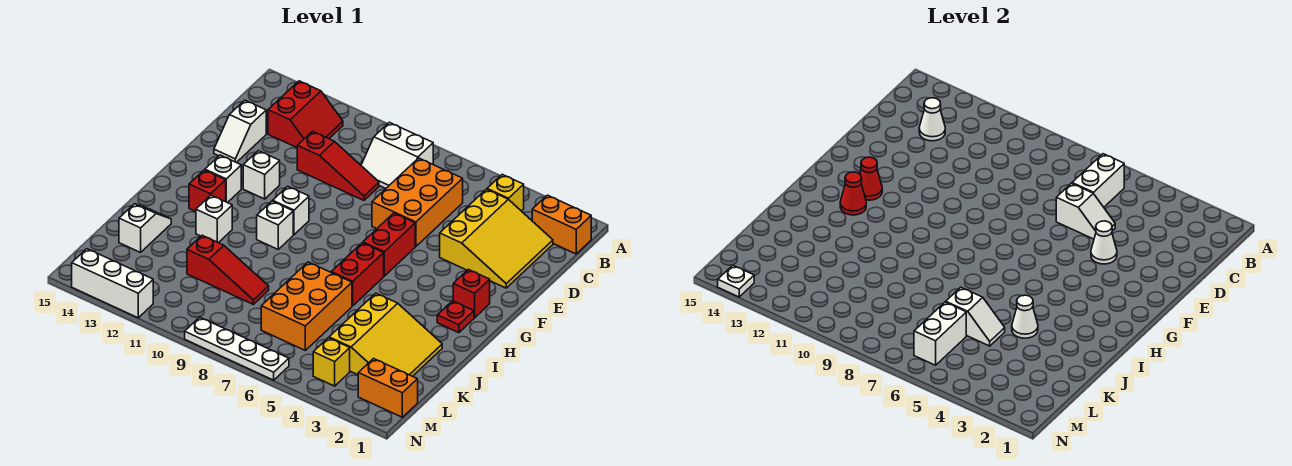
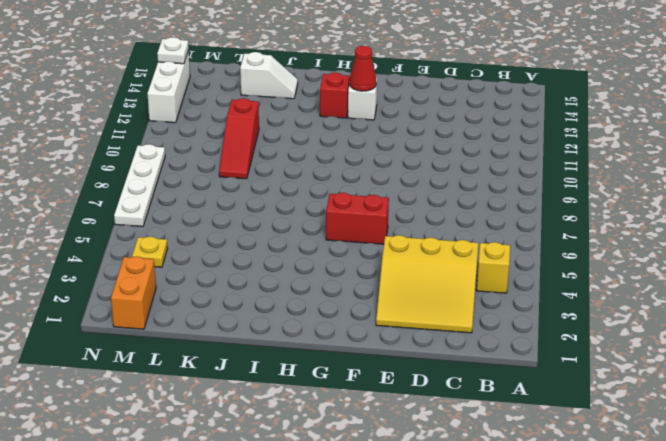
yellow plate M4 level 1 -> yellow brick M4 level 1
none -> orange brick B1:B2 level 1
none -> white slope B8:C9 level 1 top B
none -> red slope B12:C13 level 1 top 13
none -> orange brick C6:E7 level 1

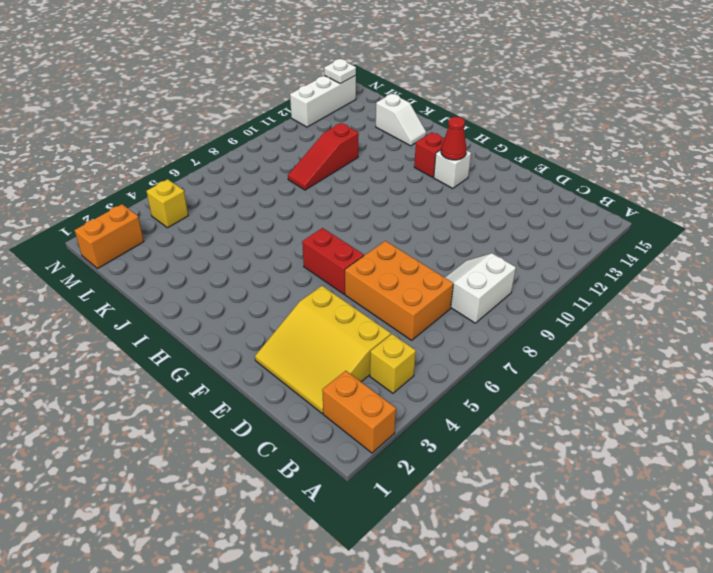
orange brick A2:B2 level 1 -> orange brick B1:B2 level 1
none -> red slope B12:C13 level 1 top 13
none -> red slope D9:D11 level 1 top 11
none -> white slope D14:E14 level 1 top D
none -> white brick F12 level 1

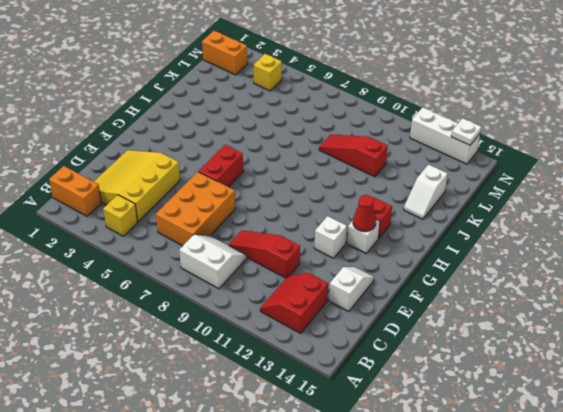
none -> red brick G2 level 1
none -> white brick G10 level 1
none -> red plate H2 level 1
none -> red brick H6:I6 level 1

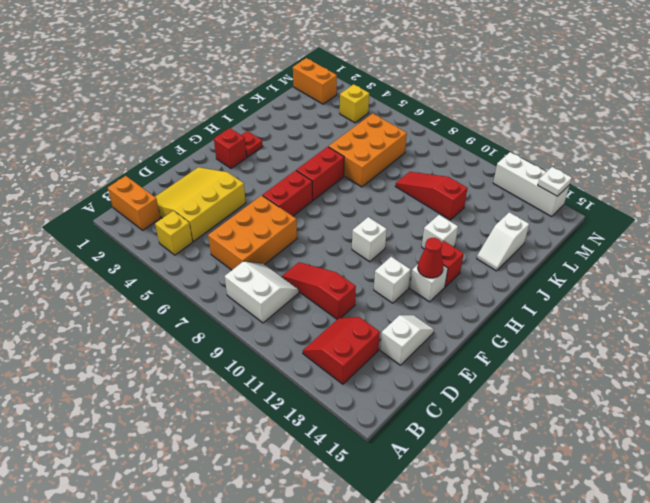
none -> white brick H10 level 1
none -> yellow slope J2:L4 level 1 top 4
none -> white plate N6:N9 level 1
none -> white brick B6:C6 level 2

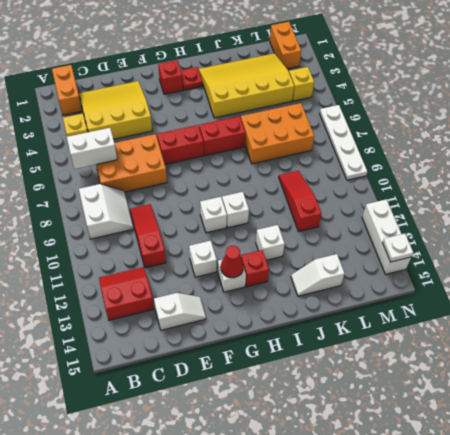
yellow slope I2:L4 level 1 top 4 -> yellow slope J2:L4 level 1 top 4
none -> white cone C13 level 2
none -> white slope D5:D6 level 2 top 6
none -> white cone E4 level 2
none -> red cone H13 level 2

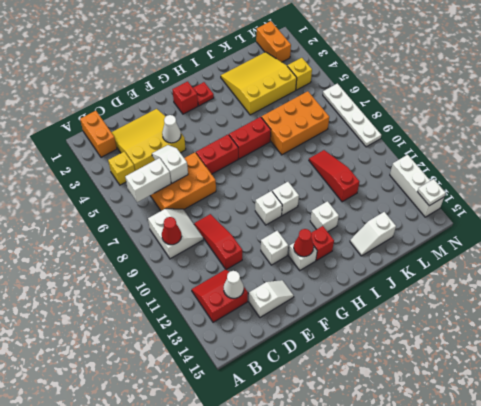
red cone B9 level 2 -> red cone H13 level 2
none -> white cone J4 level 2
none -> white slope K5:K6 level 2 top 6
none -> white brick L6:M6 level 2

